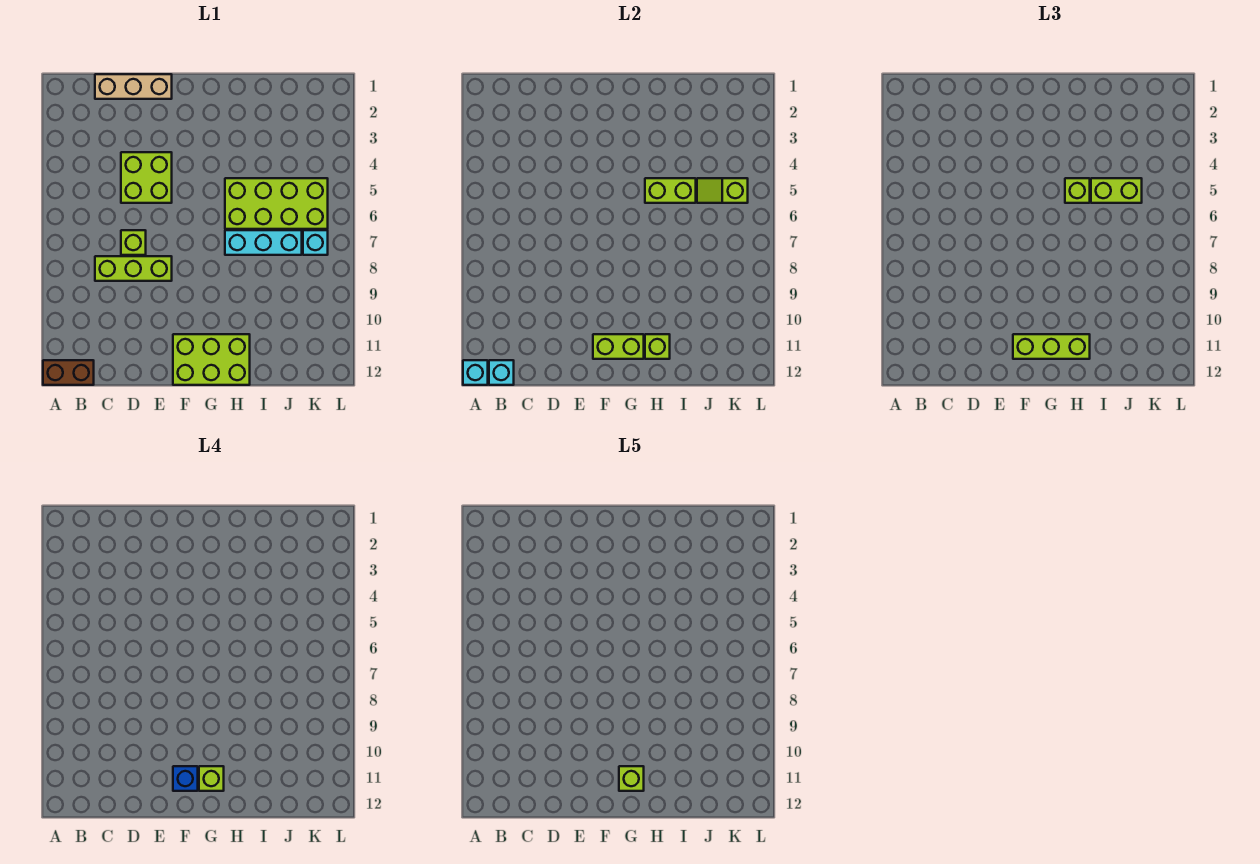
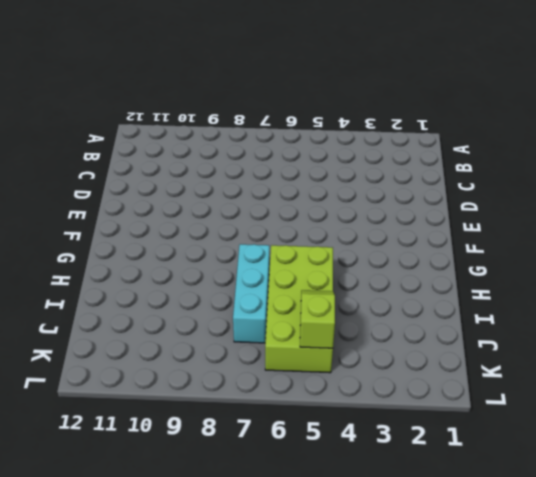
none -> brown brick A12:B12 level 1
none -> tan brick C1:E1 level 1
none -> lime brick C8:E8 level 1

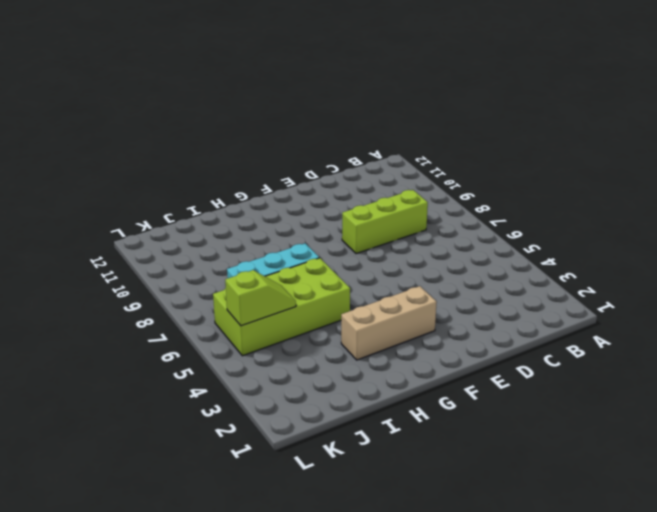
tan brick F3:H3 level 1 -> tan brick C1:E1 level 1
none -> brown brick A12:B12 level 1
none -> lime brick D4:E5 level 1
none -> lime brick D7 level 1

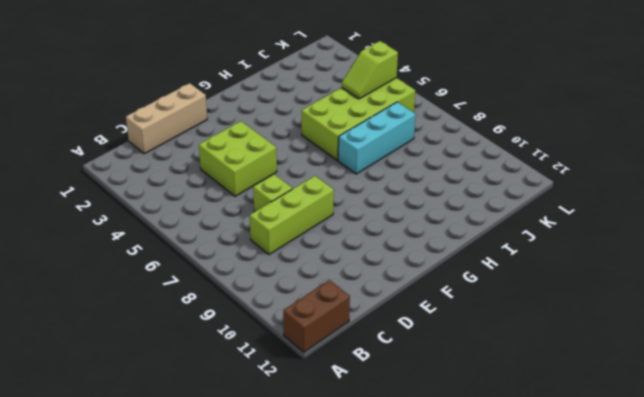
none -> lime brick F11:H12 level 1
none -> cyan brick K7 level 1
none -> cyan brick A12 level 2

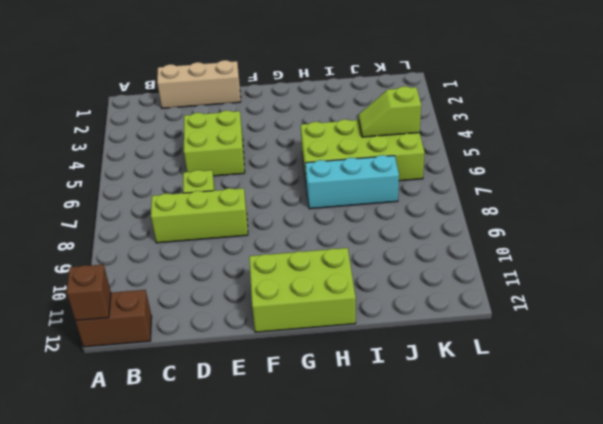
brown brick A12 level 2 -> cyan brick A12 level 2
none -> cyan brick K7 level 1
none -> cyan brick B12 level 2
none -> lime brick F11:G11 level 2

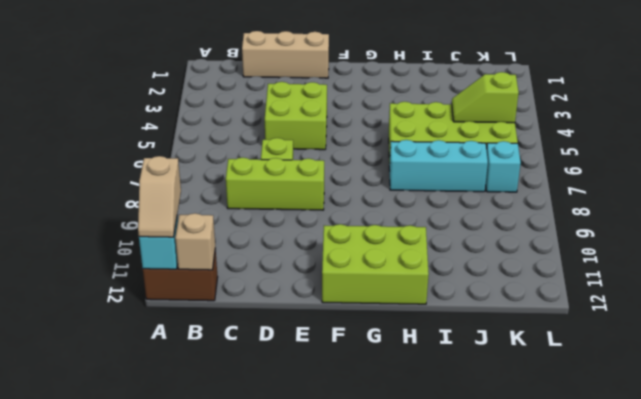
tan slope A11:A12 level 3 top 11 -> none
tan brick B12 level 2 -> cyan brick B12 level 2
none -> lime brick F11:G11 level 2
none -> lime brick H5:I5 level 2
none -> lime brick H11 level 2

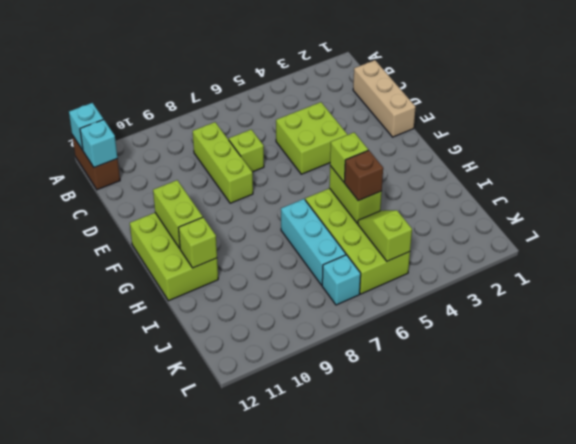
brown brick I5 level 3 -> lime brick I5:J5 level 3
none -> lime brick F11:H11 level 3
none -> blue brick F11 level 4
none -> lime brick G11 level 4

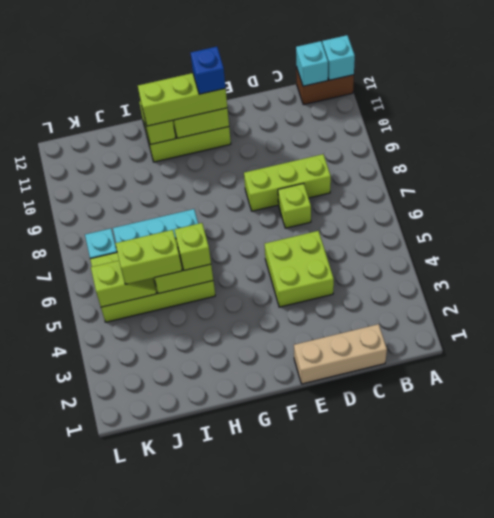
none -> lime brick G11 level 4
none -> lime brick G11 level 5

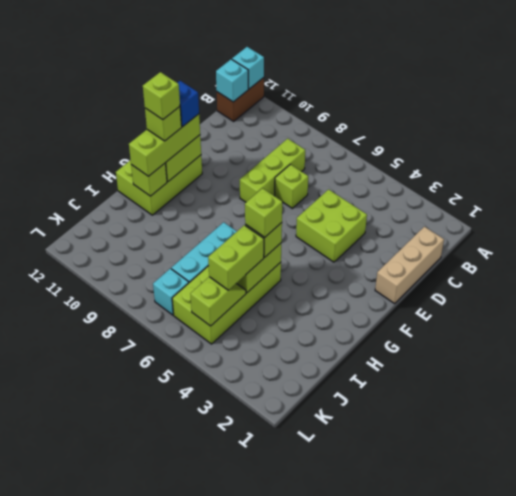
lime brick H5 level 4 -> none

